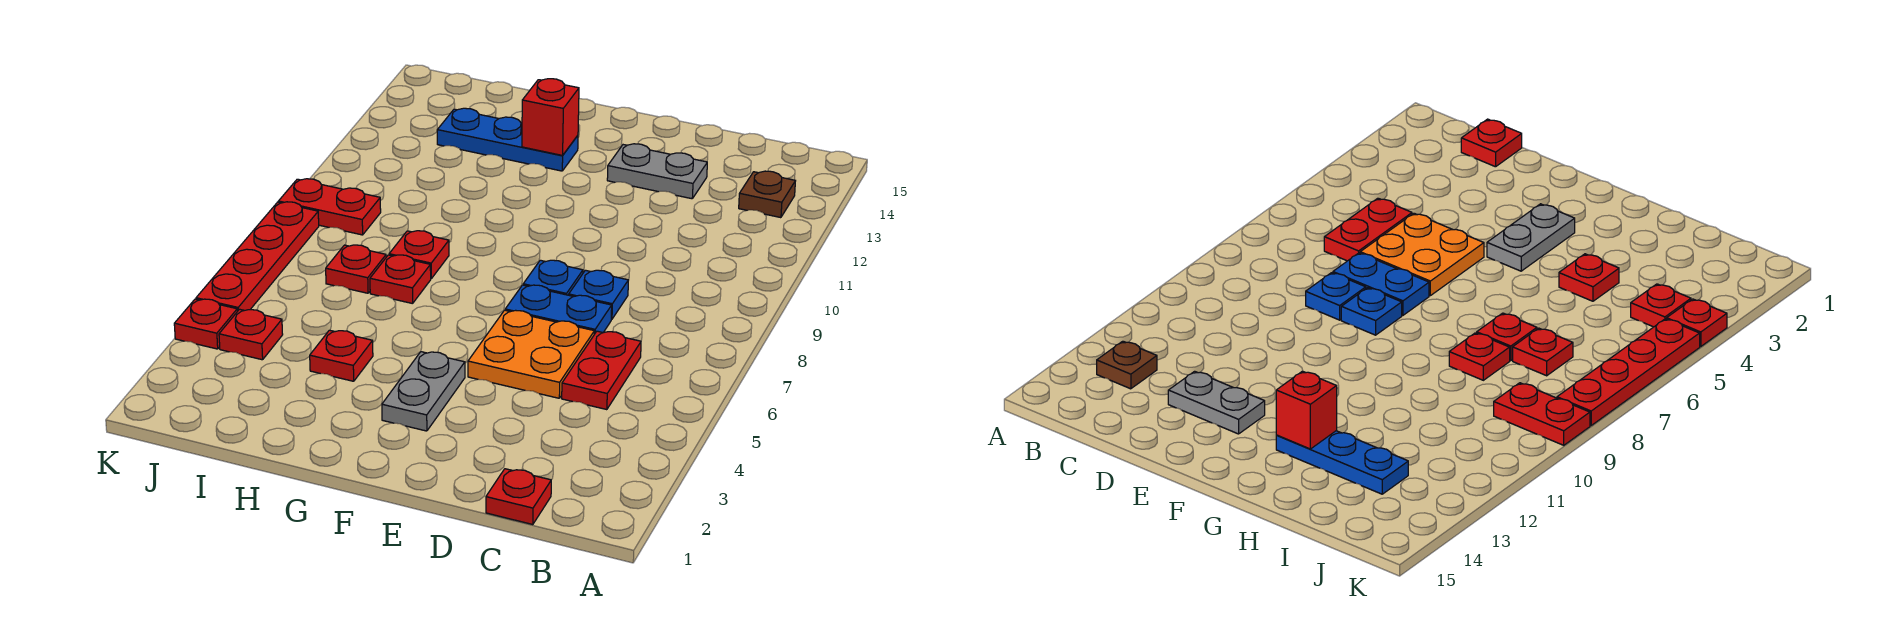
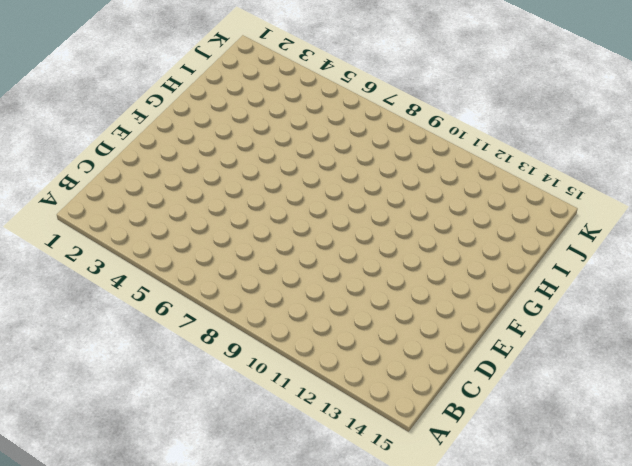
none -> brown plate B13 level 1
none -> red plate C1 level 1
none -> red plate C5:C6 level 1

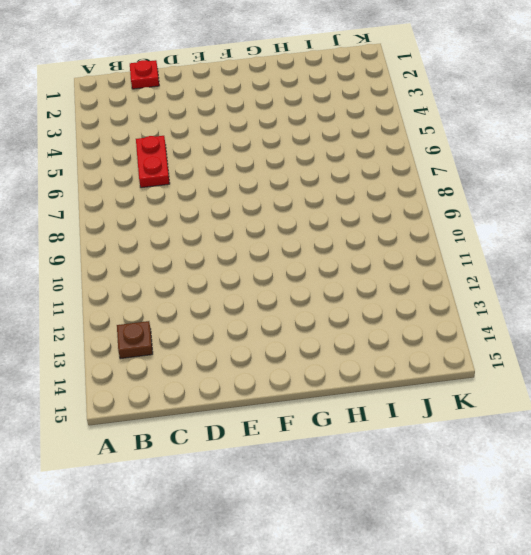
none -> orange plate D5:E6 level 1
none -> blue plate D7:E7 level 1
none -> blue plate D8 level 1

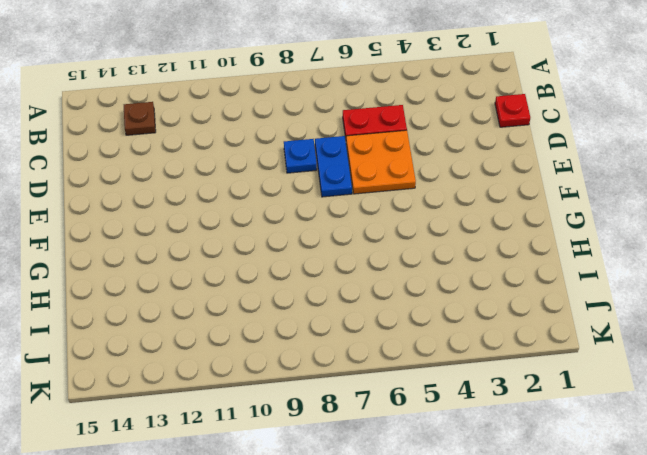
none -> grey plate D13:E13 level 1
none -> blue plate E8 level 1
none -> grey plate F3:F4 level 1

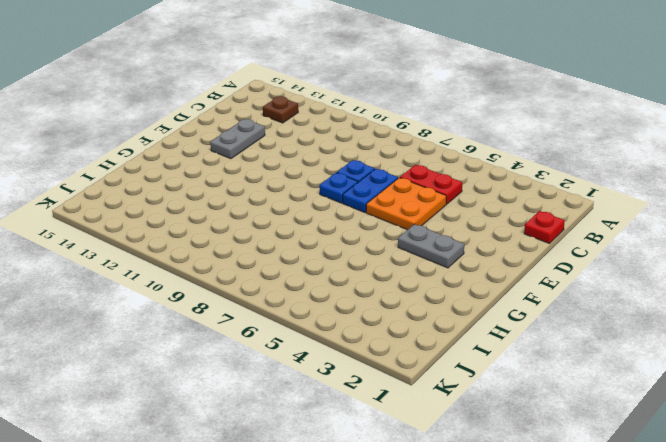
none -> blue plate G13:I13 level 1
none -> red plate H4 level 1
none -> red plate H7 level 1

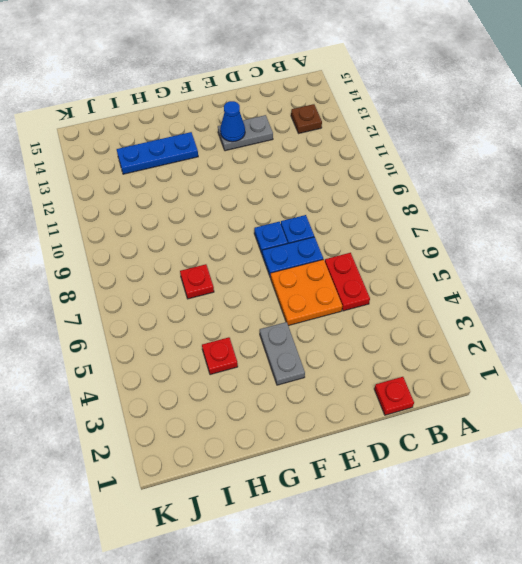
blue cone E13 level 2 -> none
none -> red plate H8 level 1
none -> red plate I7 level 1
none -> red plate J4 level 1

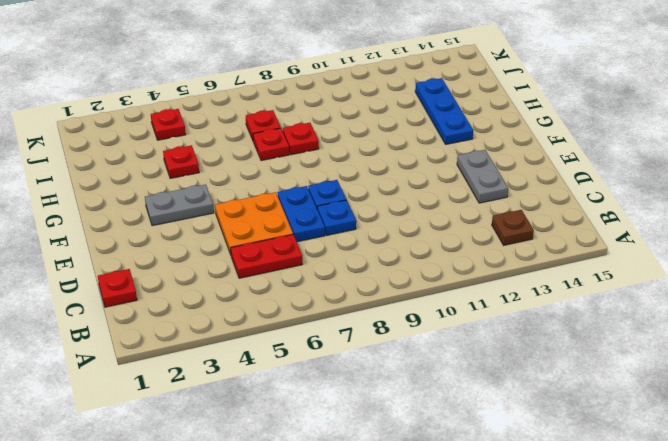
none -> red plate J9:K9 level 1
none -> red plate K4 level 1
none -> red plate K5:K8 level 1

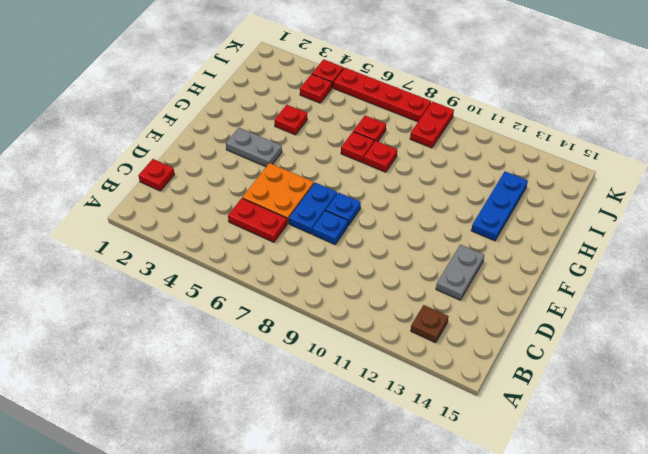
none -> red brick G13 level 2

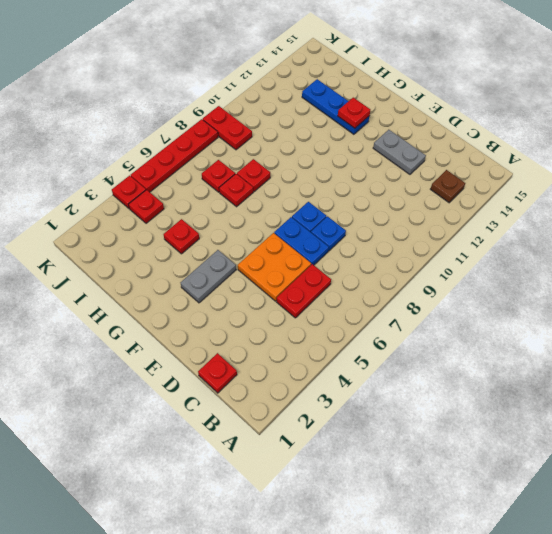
red plate G13 level 2 -> red brick G13 level 2

